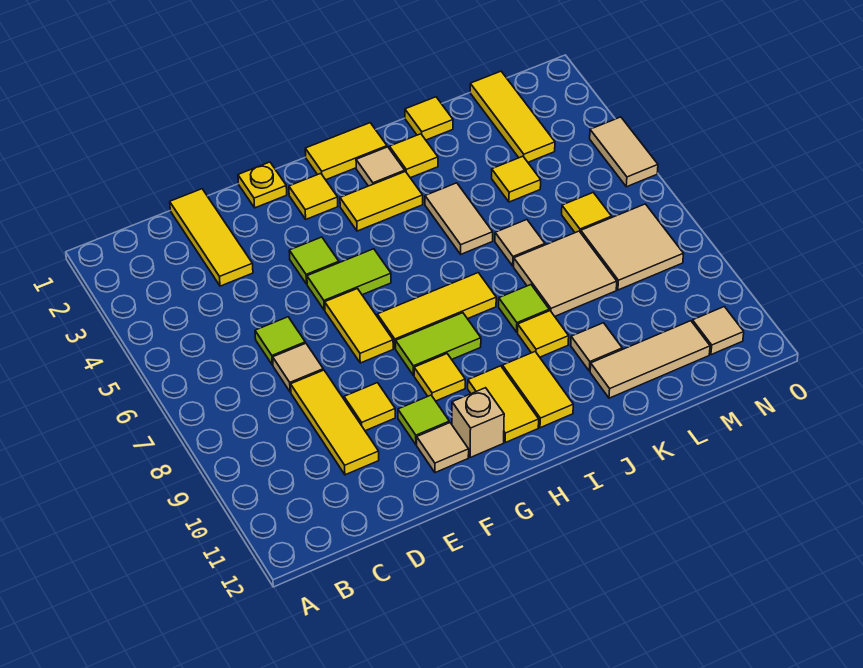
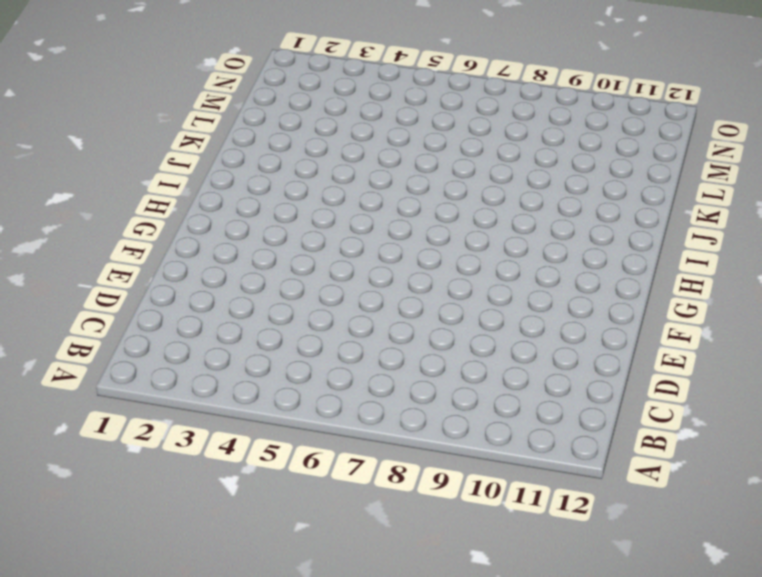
none -> yellow tile D1:D3 level 1
none -> lime tile D6 level 1
none -> tan tile D7 level 1
none -> yellow tile D8:D10 level 1

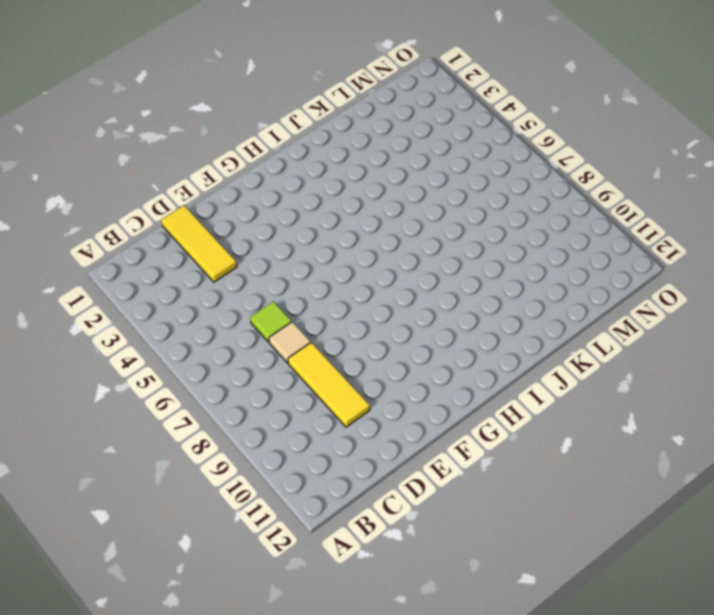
none -> yellow tile E9 level 1
none -> yellow plate F1 level 1
none -> lime tile F4 level 1
none -> lime tile F5:G5 level 1

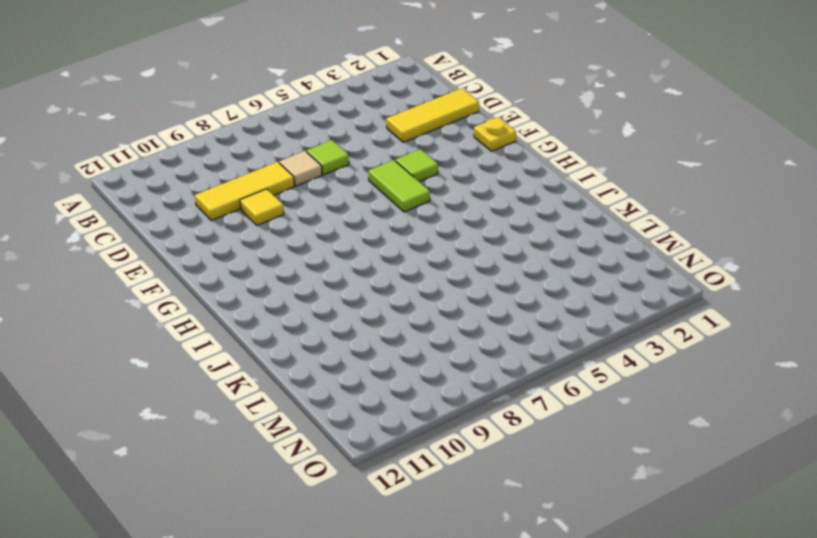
none -> yellow tile F6:F7 level 1
none -> lime tile F10 level 1
none -> tan tile F11 level 1
none -> yellow tile G2 level 1

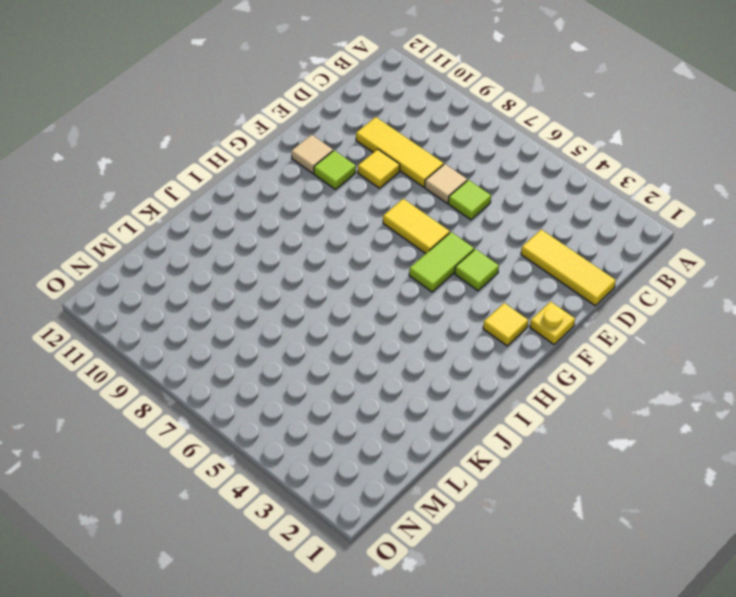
none -> yellow tile G7:I7 level 1
none -> lime tile G8:H8 level 1
none -> yellow tile G9 level 1
none -> tan brick G11 level 1

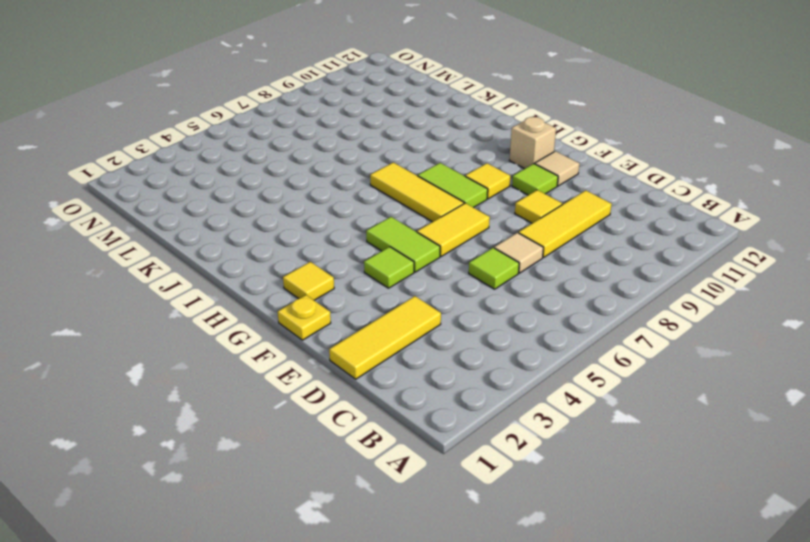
none -> yellow tile H1:I1 level 1
none -> yellow tile H3:I3 level 1
none -> yellow tile H10:H11 level 1
none -> tan tile I2 level 1

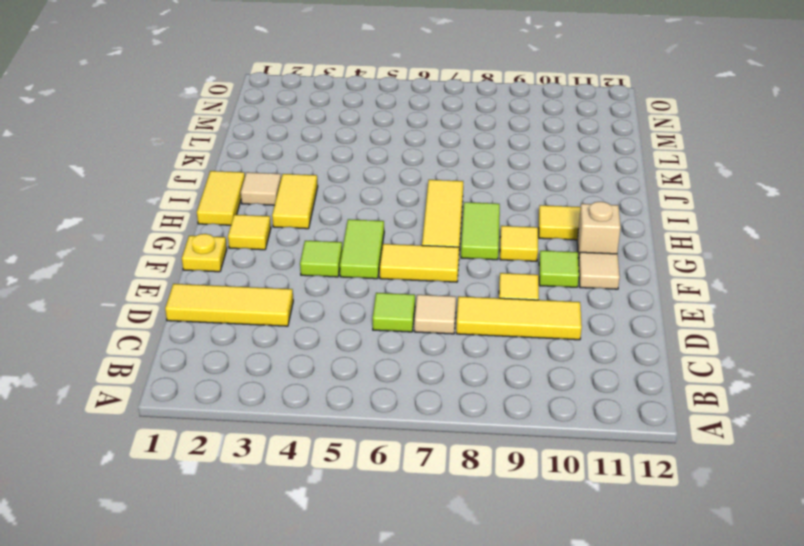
none -> yellow tile I10:I11 level 1
none -> yellow tile J2 level 1
none -> tan tile J4:J5 level 1
none -> lime tile J8 level 1

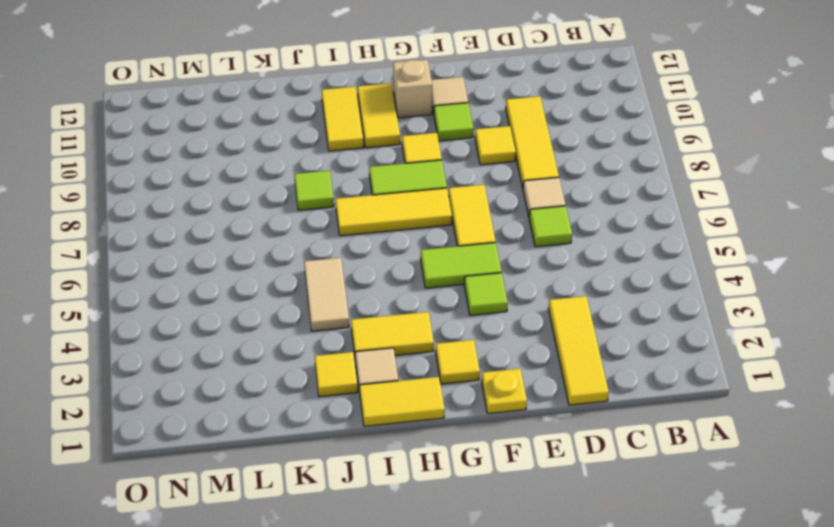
none -> yellow tile J9 level 1
none -> yellow tile K1 level 1
none -> tan tile K6 level 1
none -> tan tile K7:L8 level 1

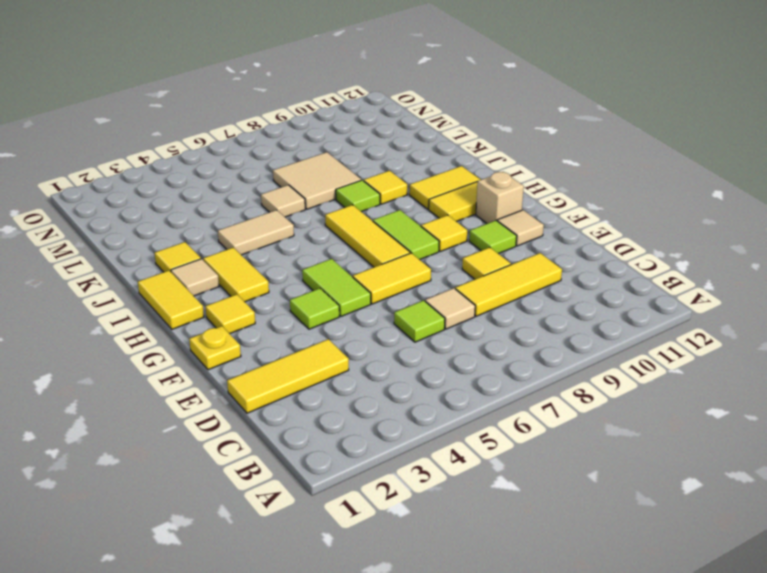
none -> yellow tile K1 level 1
none -> tan tile K10 level 1
none -> tan tile K11:M11 level 1
none -> yellow tile L4 level 1

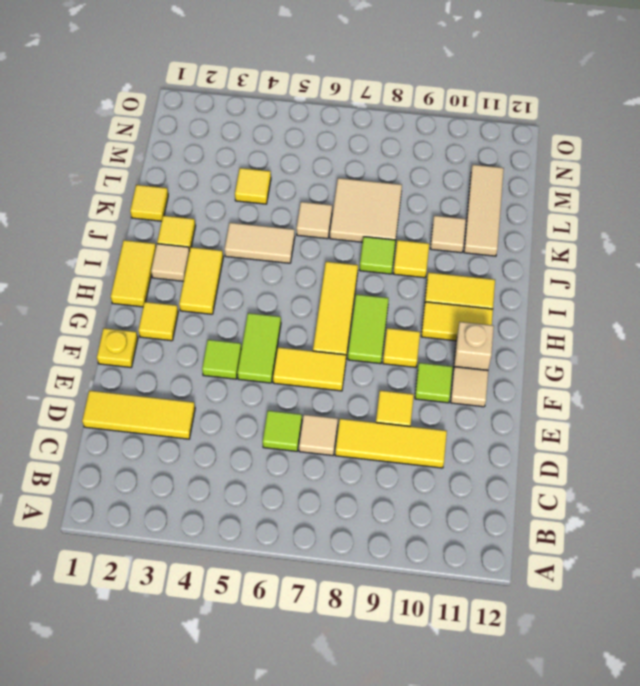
none -> yellow tile M1:M3 level 1
none -> yellow tile M6 level 1
none -> tan tile M7:N8 level 1
none -> tan tile N11 level 1

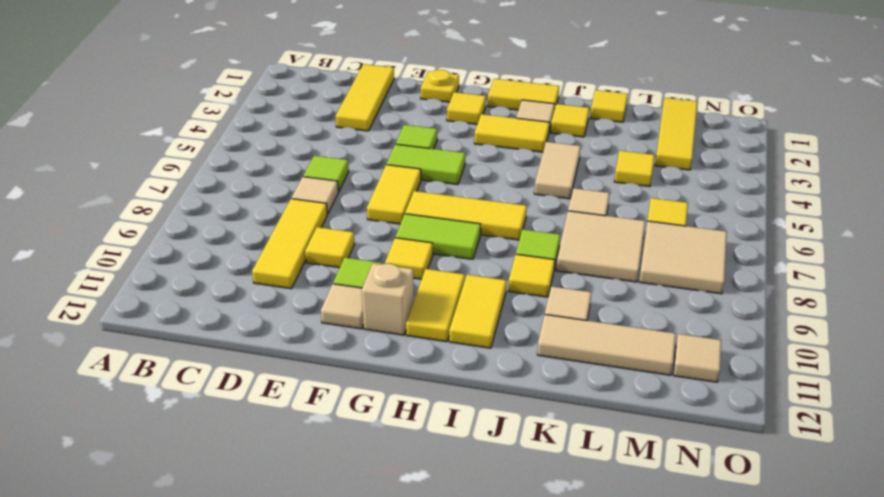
none -> tan tile O4:O5 level 1

